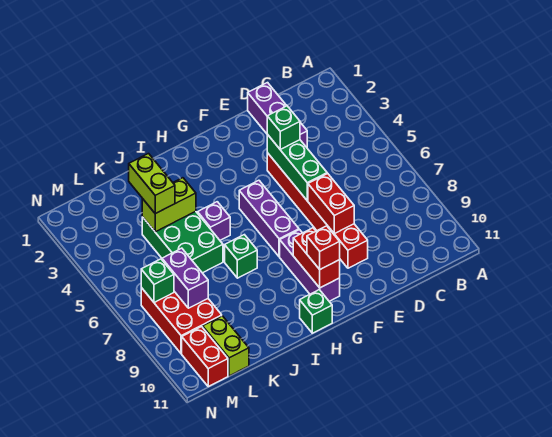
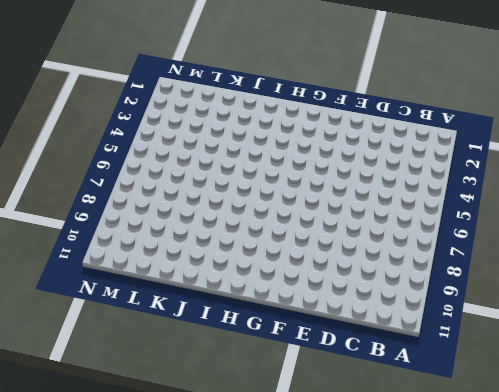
none -> purple brick D1:D3 level 1
none -> red brick E4:E9 level 1
none -> purple brick G5:G7 level 1

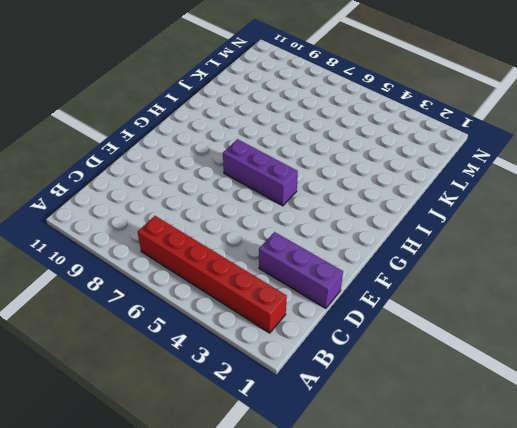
red brick B2:B7 level 1 -> red brick E4:E9 level 1
none -> purple brick G8:G10 level 1
none -> green brick H11 level 1
none -> purple brick I5 level 1

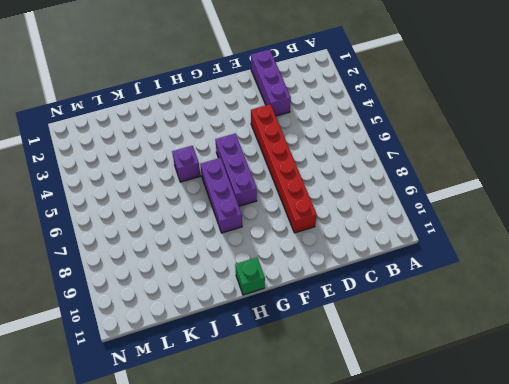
purple brick H6:H8 level 1 -> purple brick G8:G10 level 1
none -> green brick I7 level 1
none -> green brick J4:K6 level 1
none -> red brick L7:M9 level 1

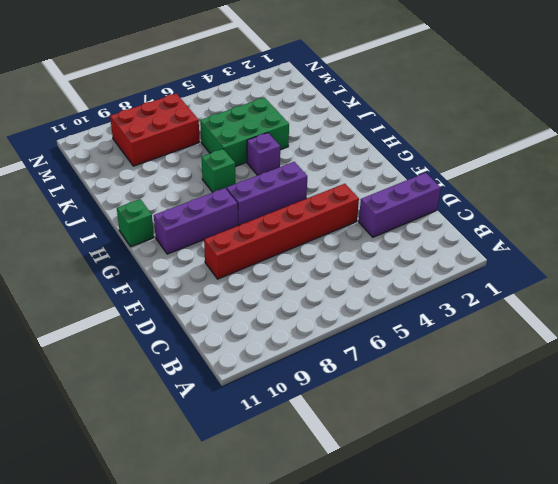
none -> lime brick L10:L11 level 1
none -> red brick M10:M11 level 1
none -> green brick E4:E6 level 2

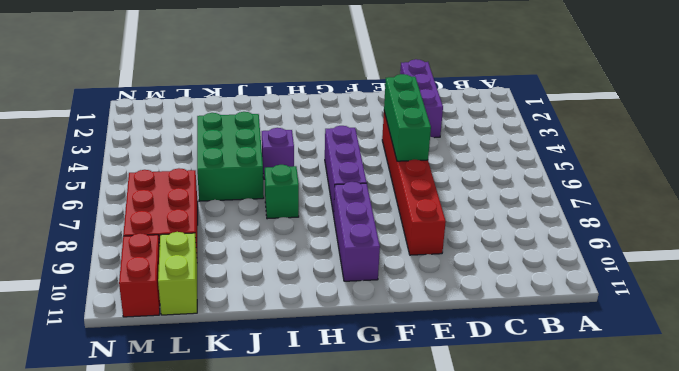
none -> green brick H11 level 1
none -> red brick E7:E8 level 2
none -> red brick G9:G10 level 2

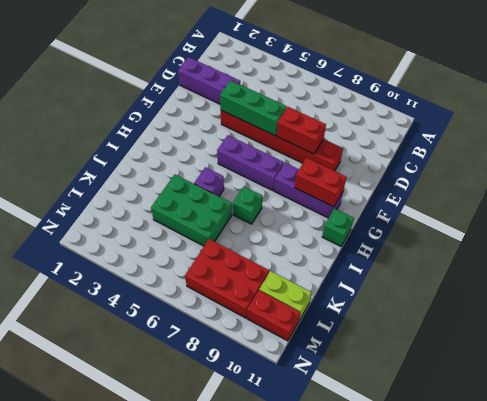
none -> lime brick J4:K4 level 2
none -> purple brick L7:L8 level 2
none -> green brick M7 level 2

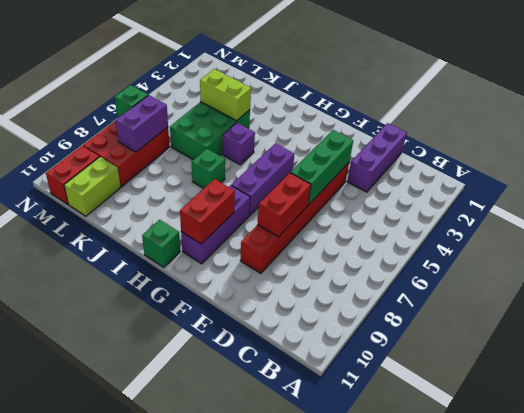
none -> green brick E4 level 3
none -> red brick G10 level 3
none -> lime brick K3:K4 level 3

